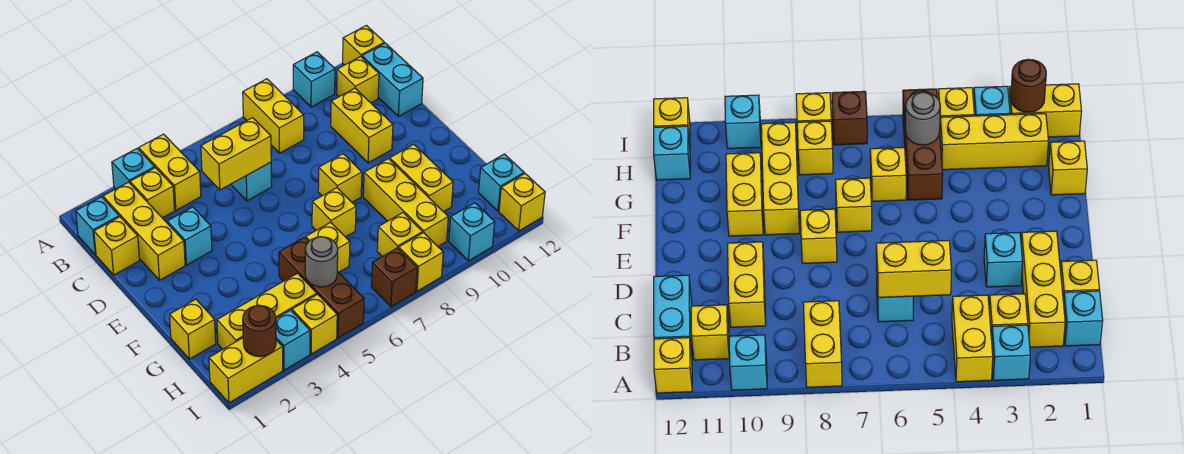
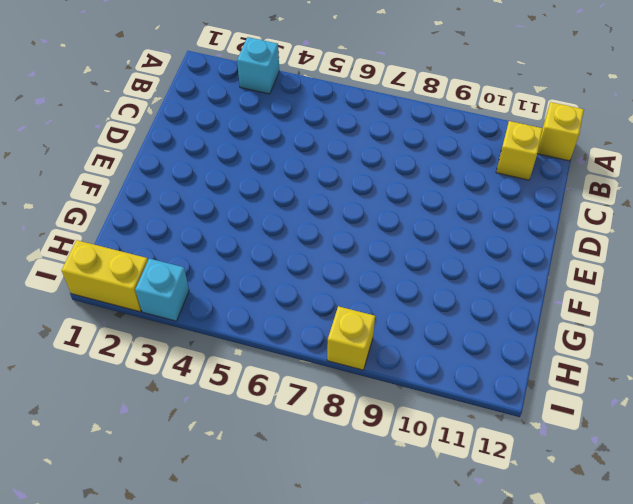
none -> yellow brick A4:B4 level 1
none -> yellow brick A8:B8 level 1
none -> cyan brick A10 level 1
none -> cyan brick B1 level 1

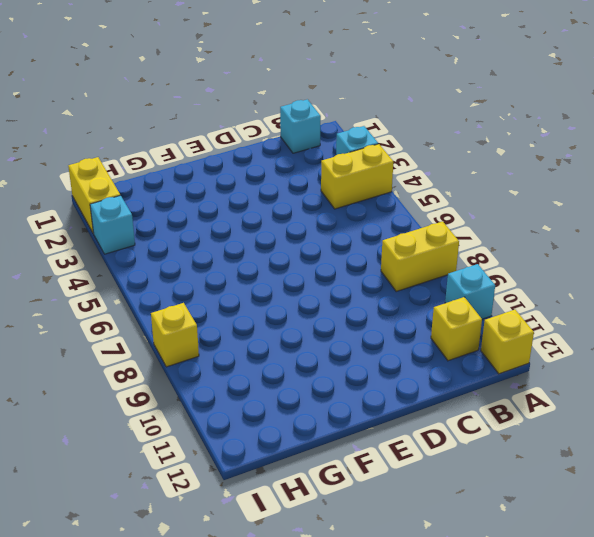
none -> yellow brick B2:D2 level 1
none -> yellow brick B3 level 1
none -> cyan brick B12:C12 level 1
none -> yellow brick C1 level 1

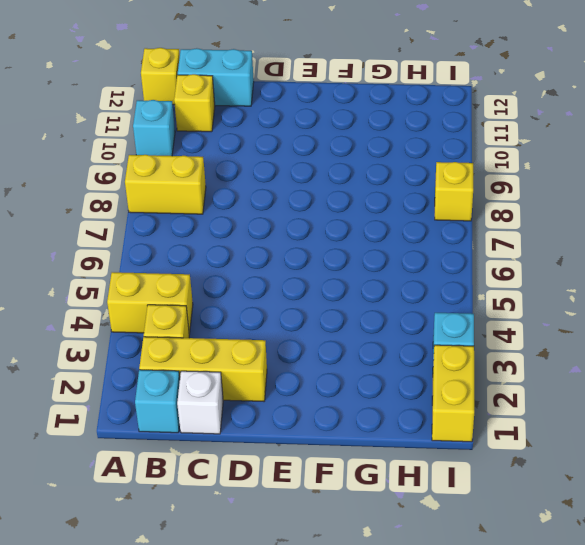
white brick C1 level 1 -> yellow brick C1 level 1
none -> cyan brick A3 level 1
none -> cyan brick C6 level 1
none -> yellow brick C10:D10 level 1
none -> cyan brick D3 level 1

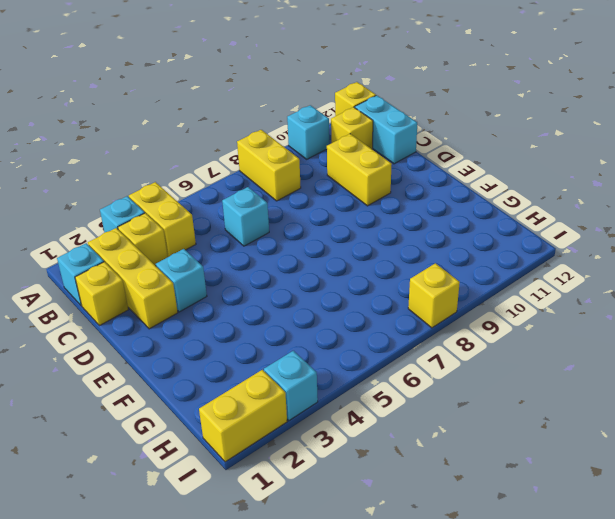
none -> yellow brick E8 level 1
none -> yellow brick F7 level 1
none -> yellow brick F9:H9 level 1
none -> yellow brick F10:G10 level 1

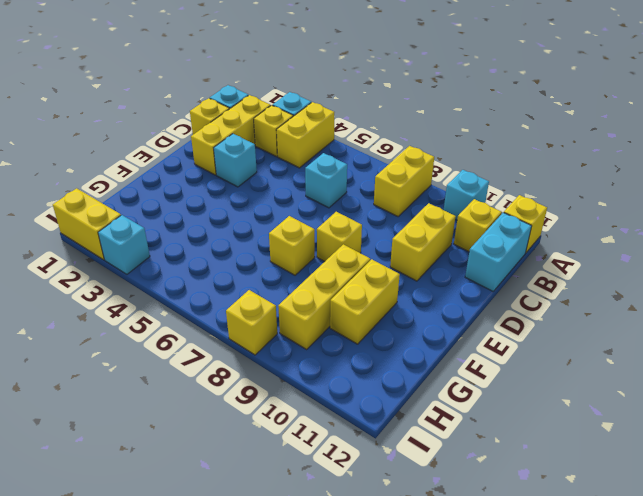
none -> yellow brick G1 level 1
none -> brown brick G5:I5 level 1
none -> yellow brick G6 level 1
none -> yellow brick H2:H4 level 1

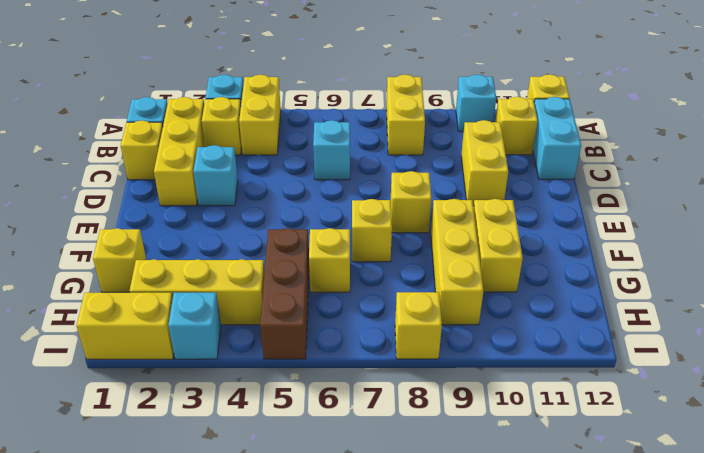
none -> yellow brick H8 level 1
none -> cyan brick H12 level 1
none -> yellow brick I4 level 1
none -> brown brick I7 level 1

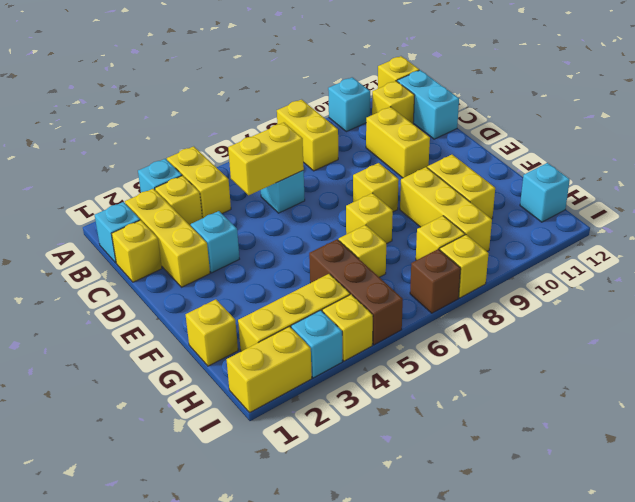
none -> cyan brick I10 level 1
none -> yellow brick I12 level 1
none -> grey round brick H5 level 2
none -> brown round brick I2 level 2

